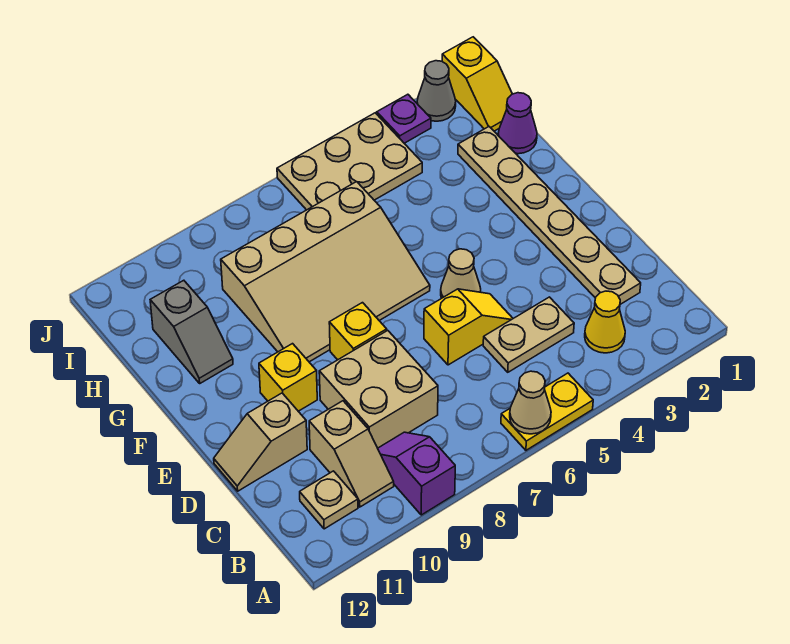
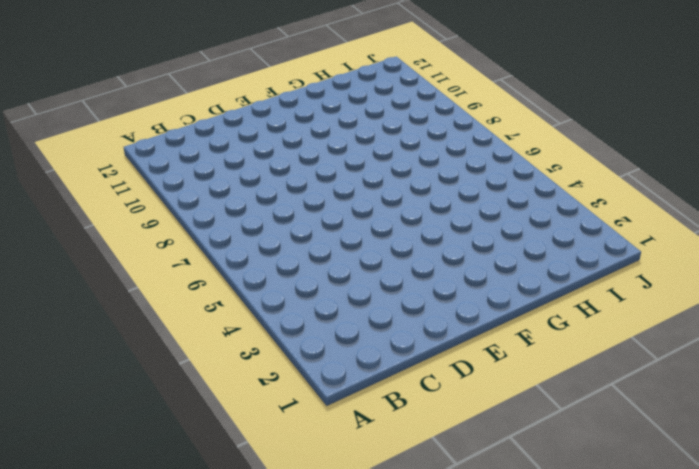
none -> yellow plate A5:A6 level 1
none -> purple slope A9:B9 level 1 top A
none -> yellow cone B3 level 1

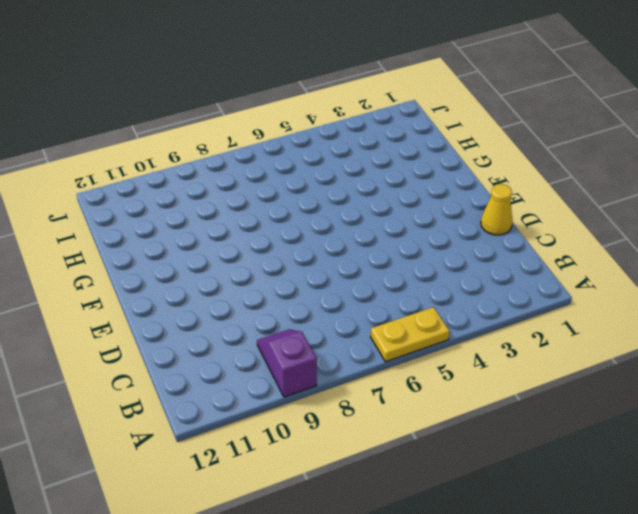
yellow cone D1 level 1 -> yellow cone B3 level 1
none -> tan slope B10:C10 level 1 top C
none -> tan plate B11 level 1
none -> tan plate C2:H2 level 1

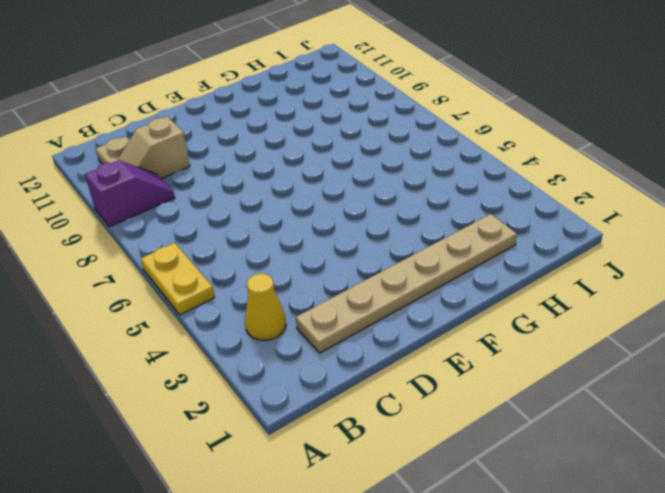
none -> tan plate C4:C5 level 1
none -> tan brick C8:D9 level 1
none -> yellow slope D5:D6 level 1 top 6

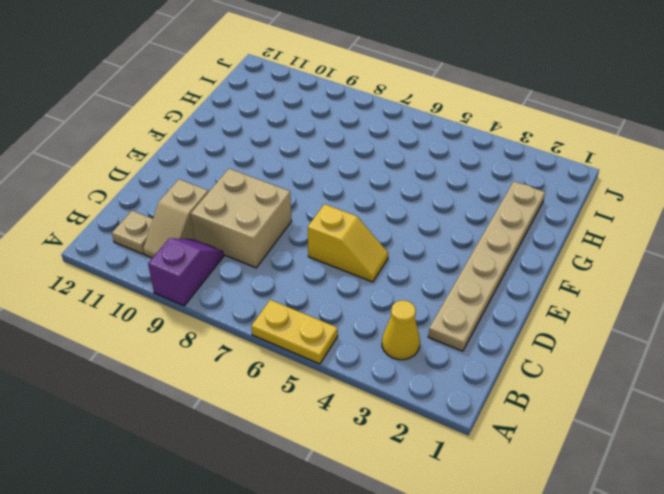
none -> tan plate C4:C5 level 1
none -> tan slope D11:D12 level 1 top 11
none -> tan cone E5 level 1

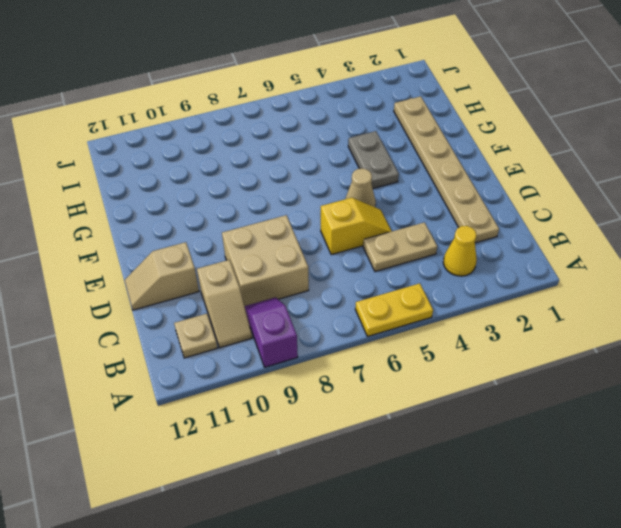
grey plate F4:G4 level 1 -> none
none -> yellow brick E8 level 1
none -> yellow brick E10 level 1
none -> tan slope F6:H9 level 1 top H

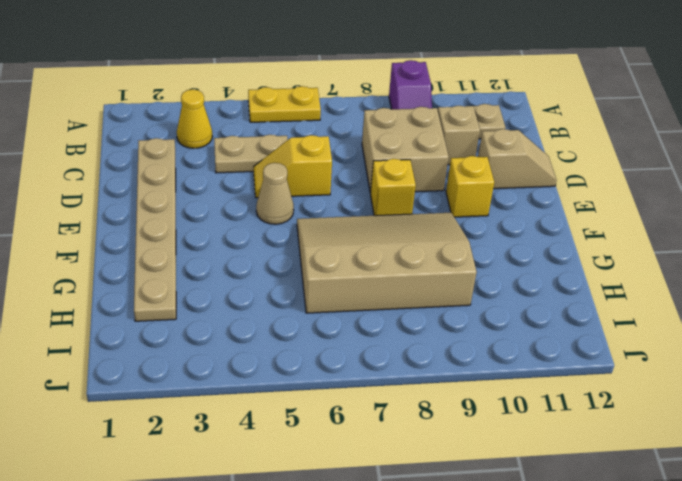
none -> grey slope G11:H11 level 1 top H
none -> purple cone H1 level 1
none -> yellow slope I1:J1 level 1 top J

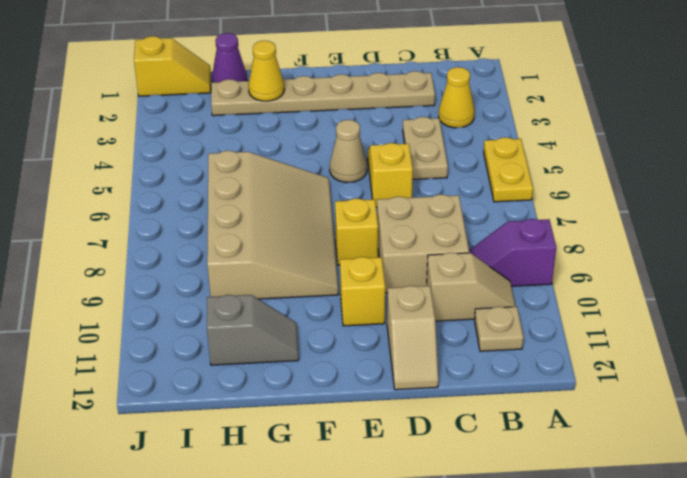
yellow cone G2 level 2 -> none
none -> tan plate I4:J6 level 1
none -> grey cone J2 level 1
none -> purple plate J3 level 1

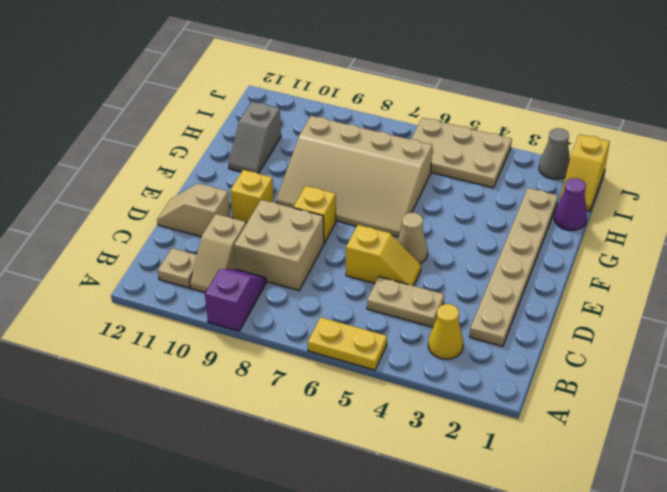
none -> purple plate J3 level 1
none -> tan cone A6 level 2

